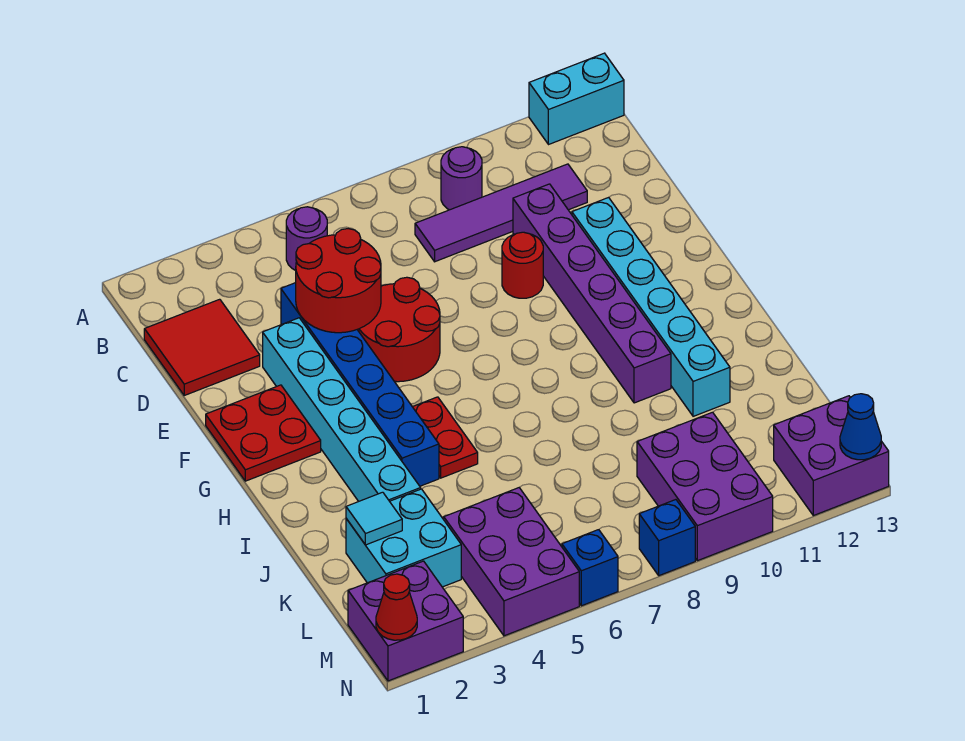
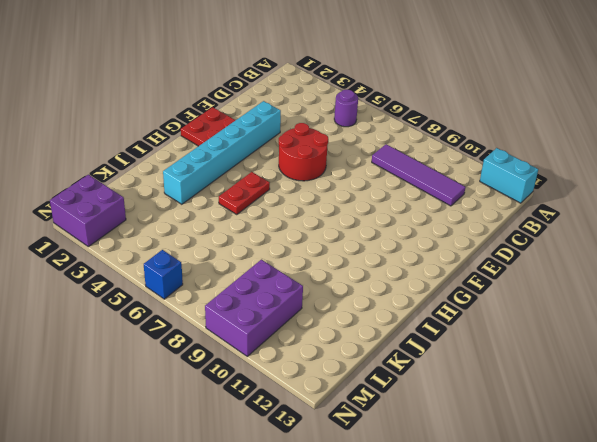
none -> purple round brick B9 level 1
none -> red tile C1:D2 level 1
none -> blue brick D4:I4 level 1

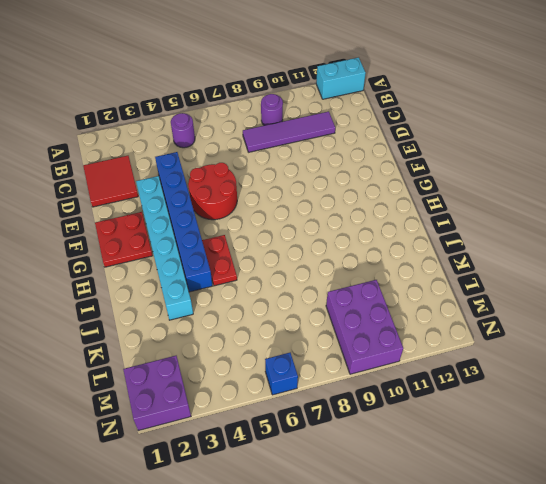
none -> purple brick D10:I10 level 1
none -> red round brick E9 level 1
none -> cyan brick E11:J11 level 1

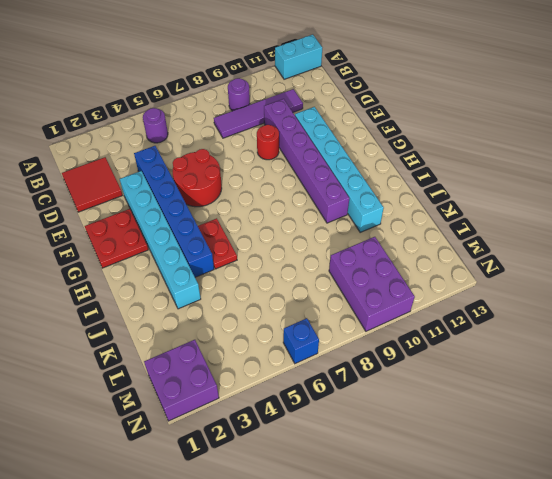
none -> cyan brick K2:L3 level 1
none -> purple brick L4:N5 level 1
none -> purple brick M12:N13 level 1

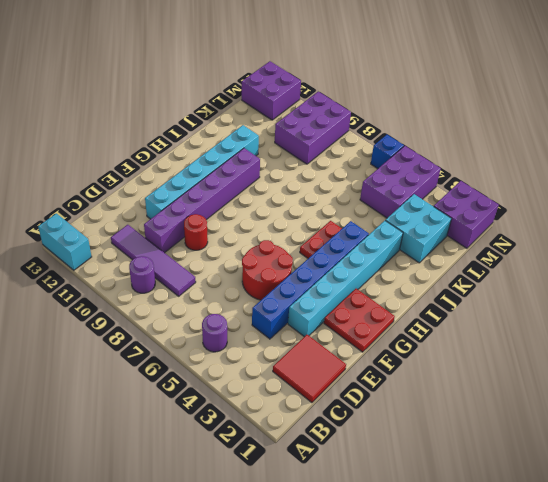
none -> blue brick N8 level 1
none -> red round brick D4:E5 level 2
none -> cyan tile K2 level 2

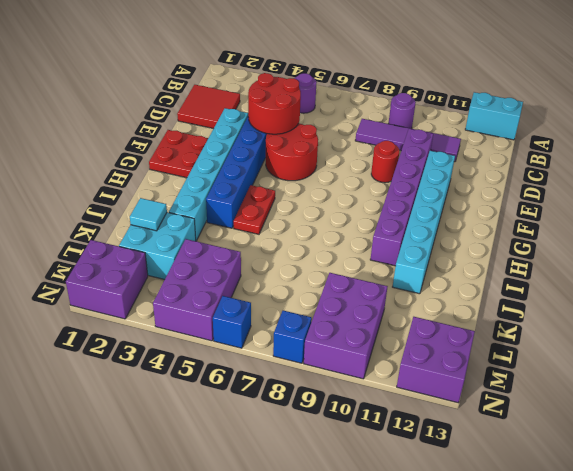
none -> red cone N1 level 2
none -> blue cone N13 level 2

